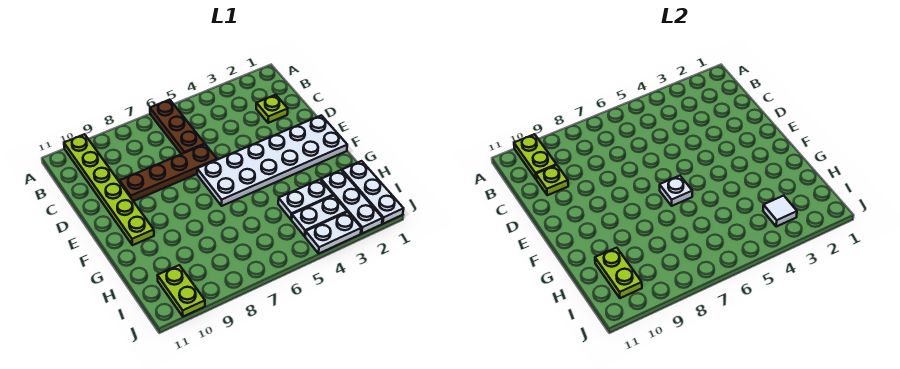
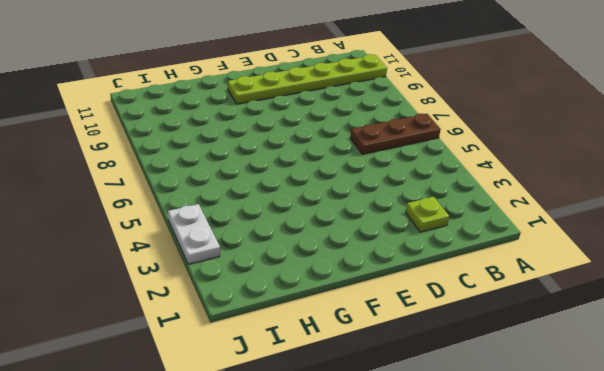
none -> brown plate D6:D9 level 1
none -> white plate E1:F6 level 1
none -> white plate H1:J1 level 1

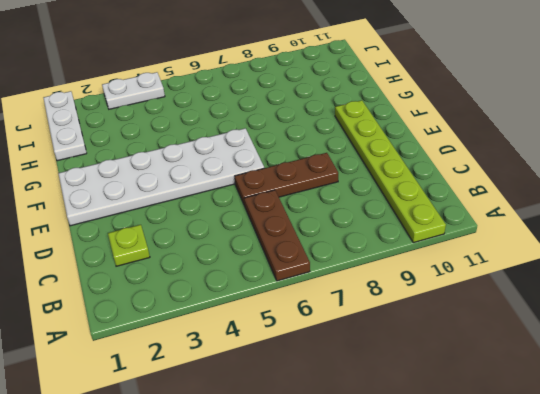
brown plate D6:D8 level 1 -> brown plate D6:D9 level 1
none -> white plate H2:J2 level 1
none -> white plate H3:H4 level 1
none -> white plate I3:I4 level 1

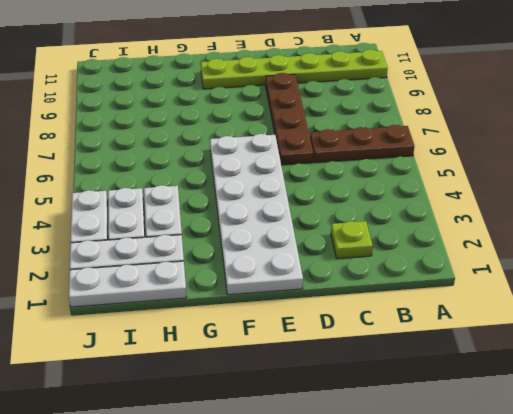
none -> lime plate I10:J10 level 1
none -> lime plate A10:B10 level 2
none -> lime plate C10 level 2

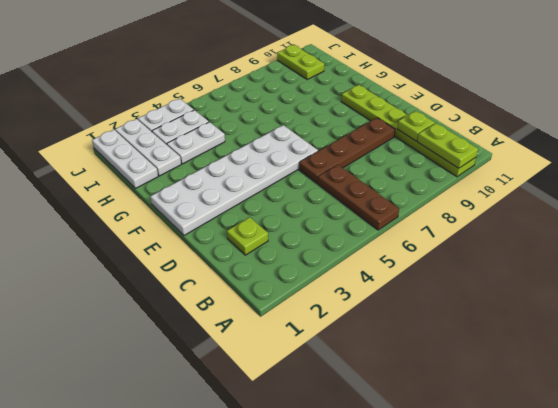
none -> white plate F6 level 2
none -> lime plate H10:I10 level 2
none -> white tile I3 level 2

